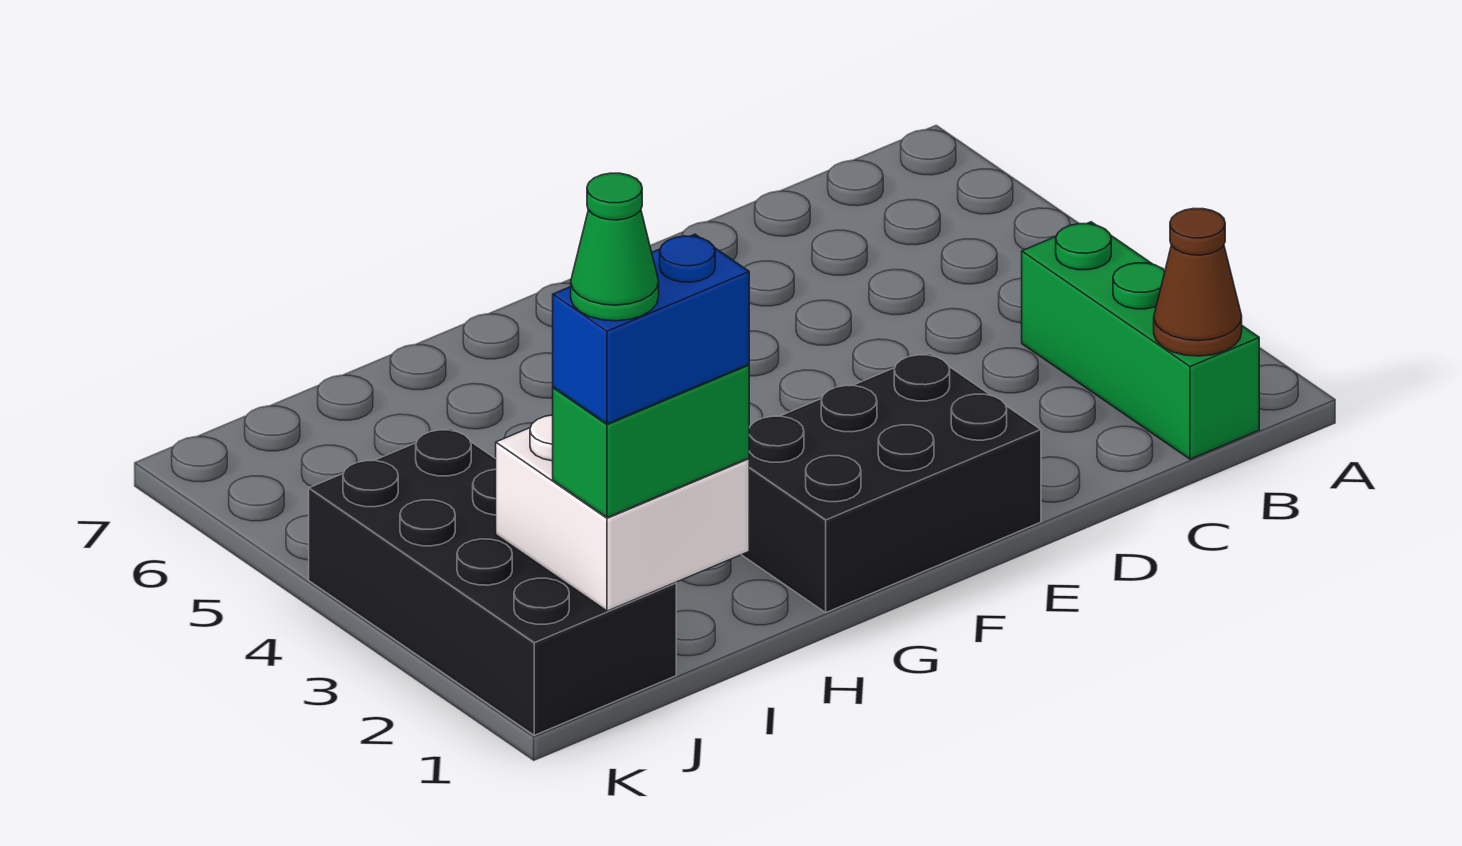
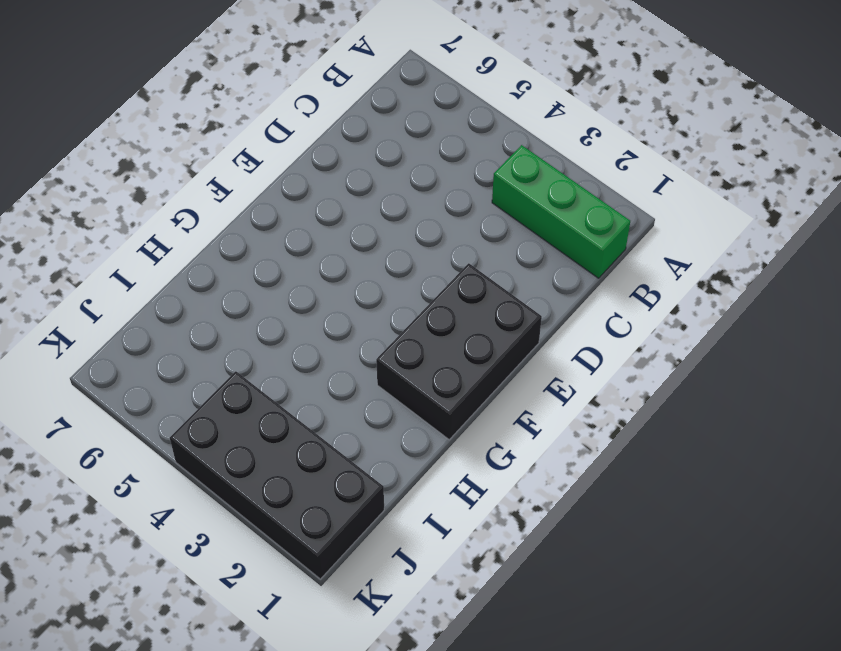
none -> brown cone B1 level 2
none -> white brick I1:J2 level 2

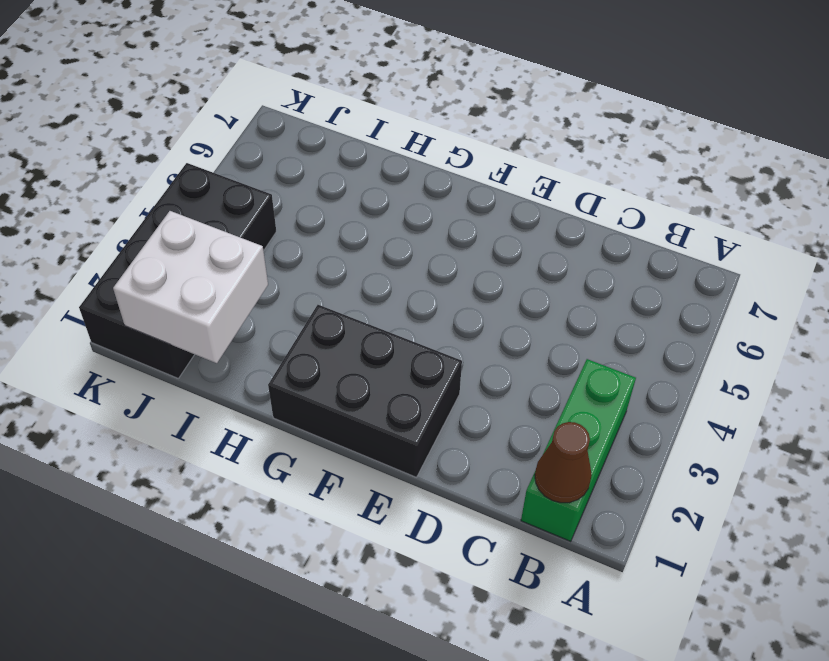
none -> green brick I1:J1 level 3
none -> blue brick I1:J1 level 4

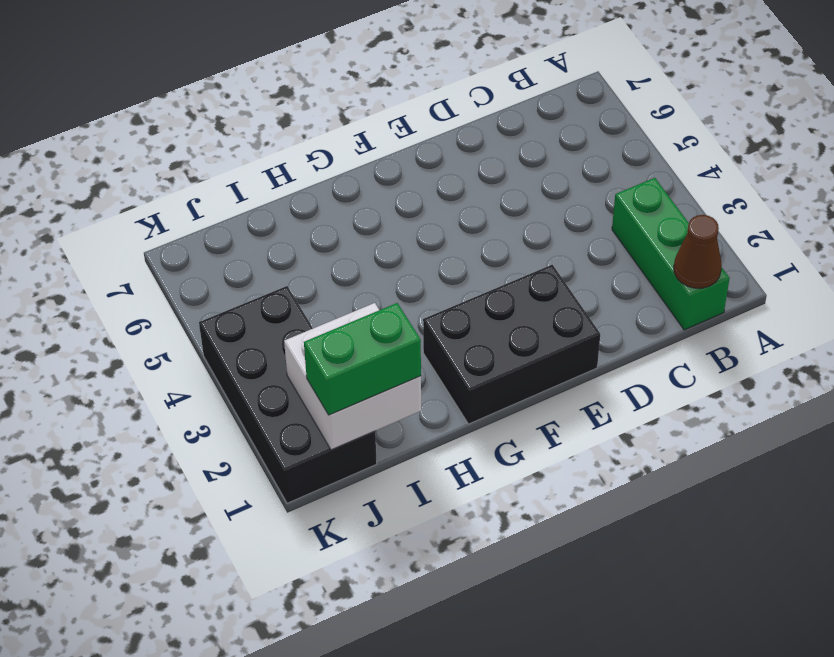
none -> blue brick I1:J1 level 4
none -> green cone J1 level 5

